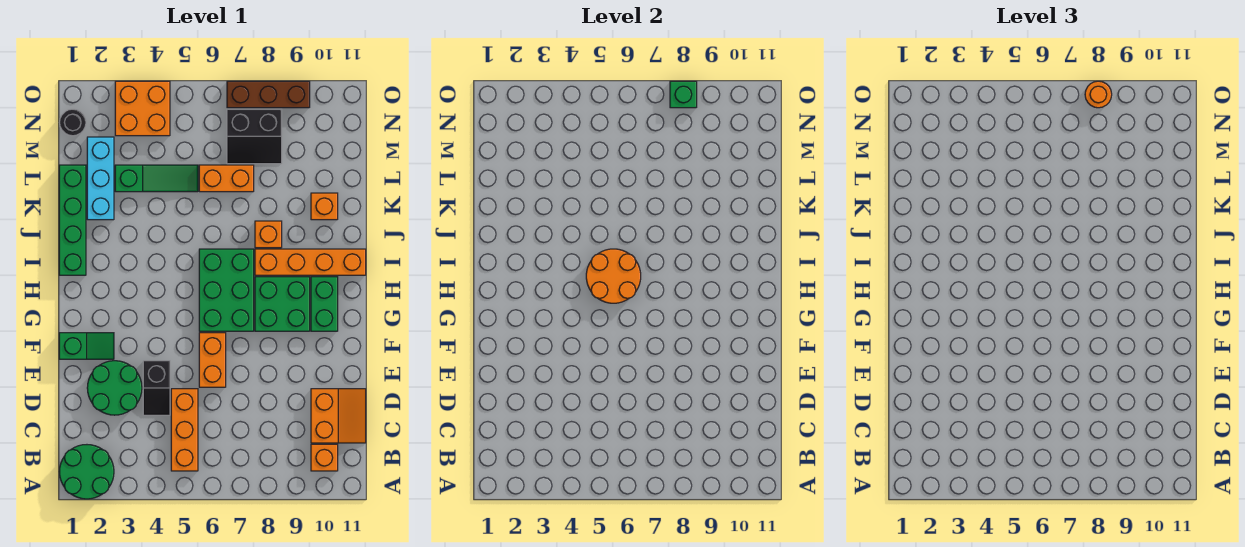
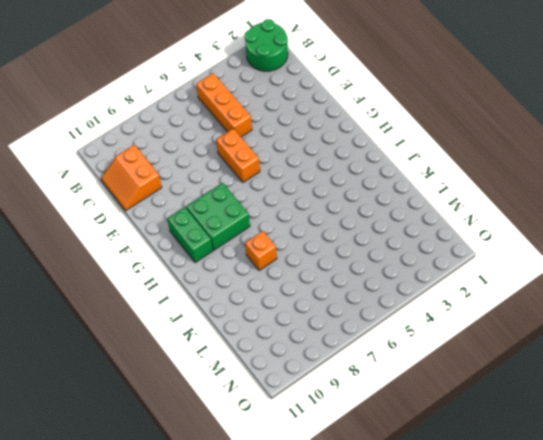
none -> orange brick B10 level 1
none -> green round brick D2:E3 level 1
none -> black slope D4:E4 level 1 top E

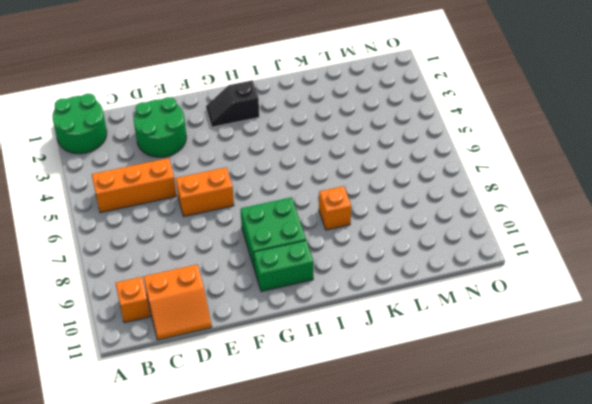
black slope G2:H2 level 1 top H -> black slope D4:E4 level 1 top E
none -> green slope F1:F2 level 1 top 1
none -> green brick G6:I7 level 1
none -> green brick I1:L1 level 1

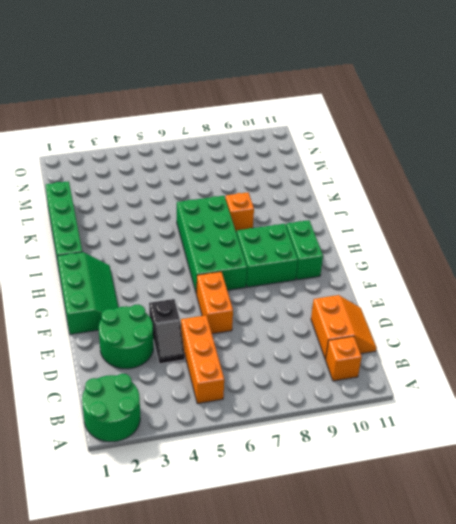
green slope F1:H2 level 1 top 1 -> green slope F1:F2 level 1 top 1
green brick G6:J7 level 1 -> green brick G6:I7 level 1
none -> orange brick I8:I11 level 1
none -> cyan brick K2:M2 level 1
none -> orange brick K10 level 1

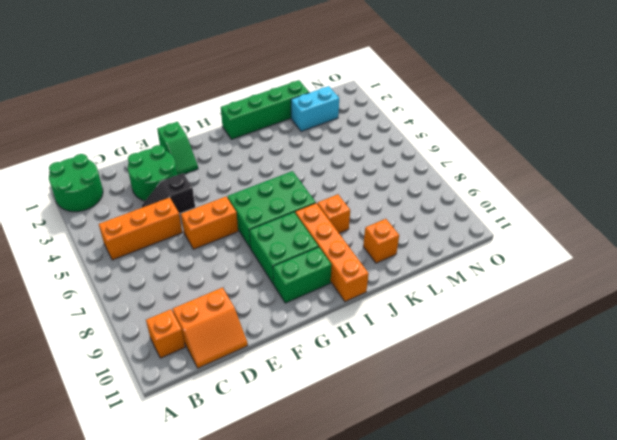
cyan brick L2:M2 level 1 -> cyan brick K2:M2 level 1
none -> green slope L3:L5 level 1 top 3
none -> orange brick L6:L7 level 1
none -> black slope M7:N8 level 1 top N

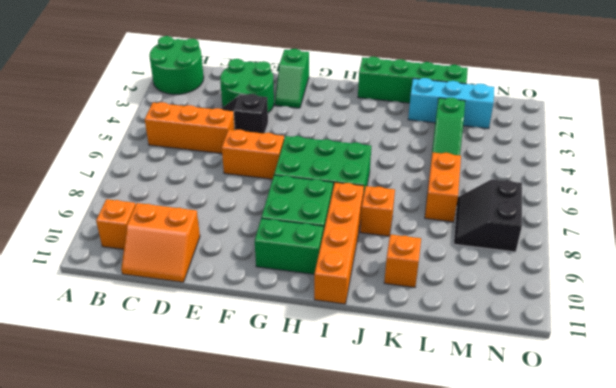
none -> black round brick N1 level 1
none -> orange brick N3:O4 level 1
none -> brown brick O7:O9 level 1

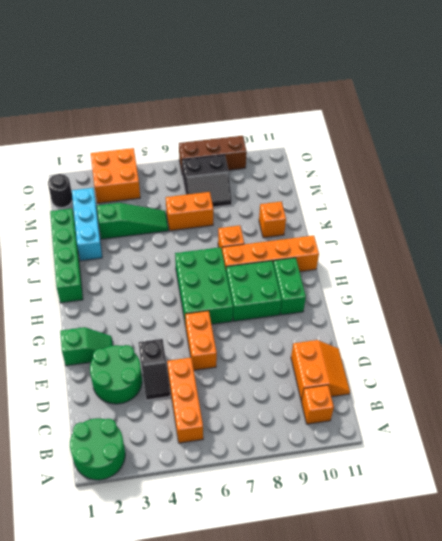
none -> orange round brick H5:I6 level 2
none -> green brick O8 level 2
none -> orange round brick O8 level 3

